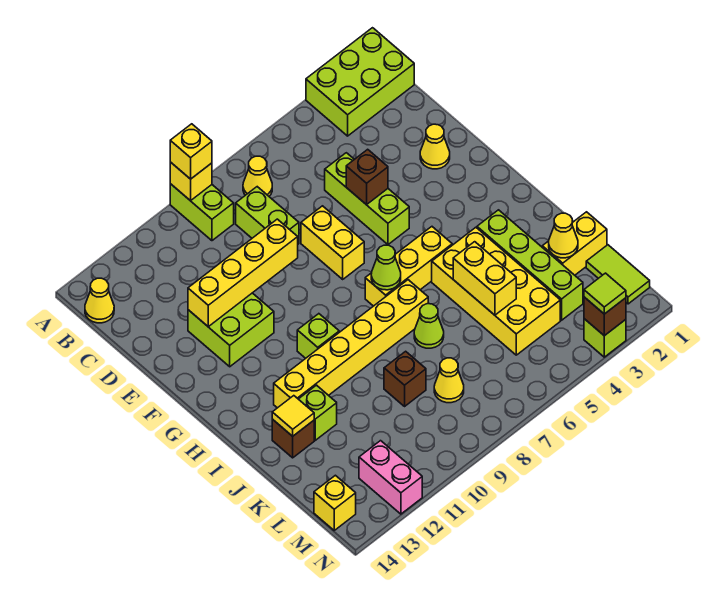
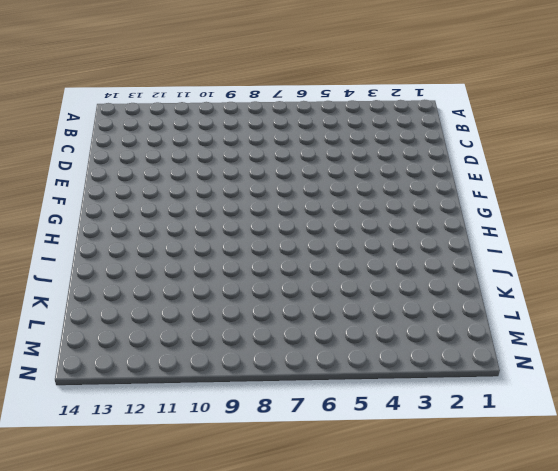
none -> lime brick A1:B3 level 1
none -> lime brick A9:B9 level 1
none -> yellow cone B7 level 1
none -> yellow cone B14 level 1

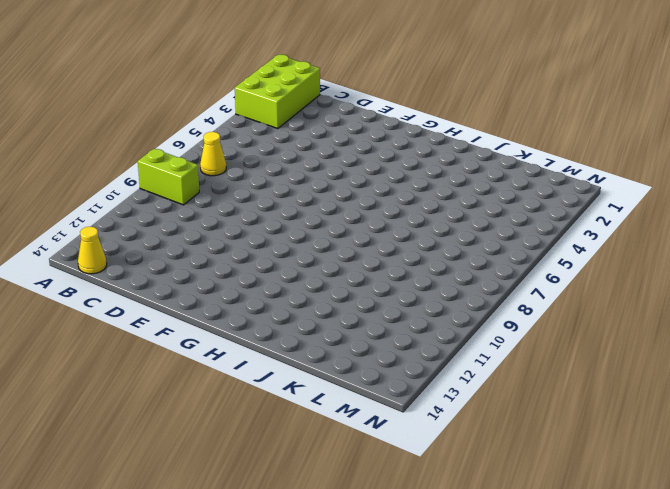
none -> lime brick C8:D8 level 1
none -> lime brick D5:F5 level 1
none -> yellow cone E2 level 1
none -> yellow brick E7:F7 level 1

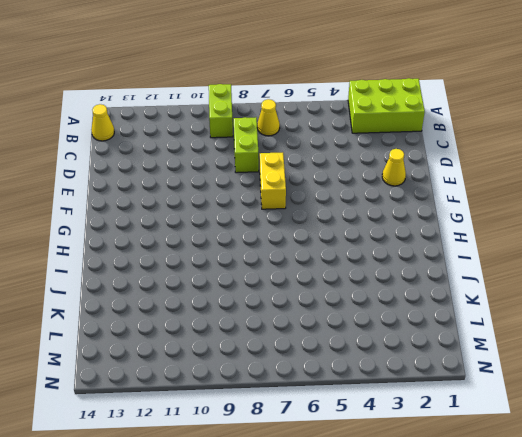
none -> lime brick D5:F5 level 1
none -> lime brick E11:F12 level 1
none -> yellow brick H5:H7 level 1
none -> lime brick H10 level 1

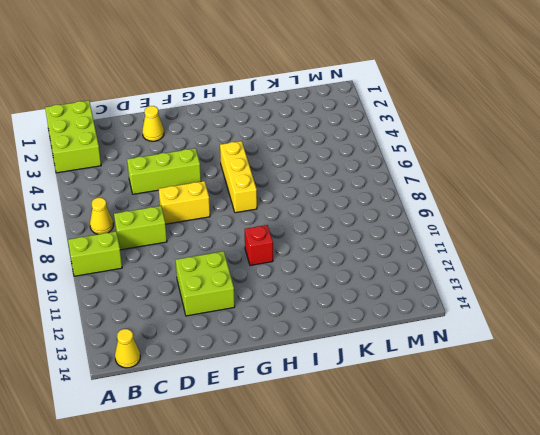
red brick H10 level 1 -> lime brick H10 level 1
none -> lime brick I3:L3 level 1
none -> yellow brick I4:L5 level 1
none -> yellow brick I7:I12 level 1
none -> lime cone J7 level 1

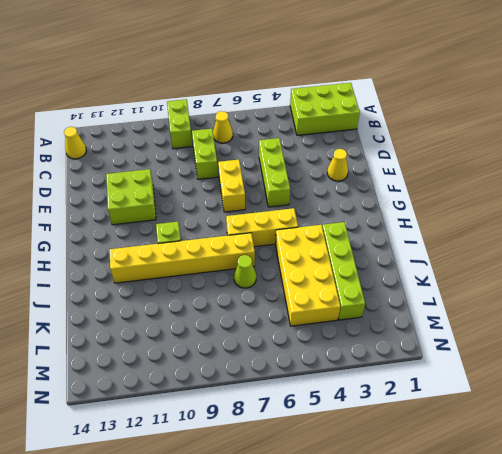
none -> lime brick J12 level 1
none -> brown brick J13 level 1
none -> yellow brick K1:K2 level 1
none -> brown brick K9 level 1

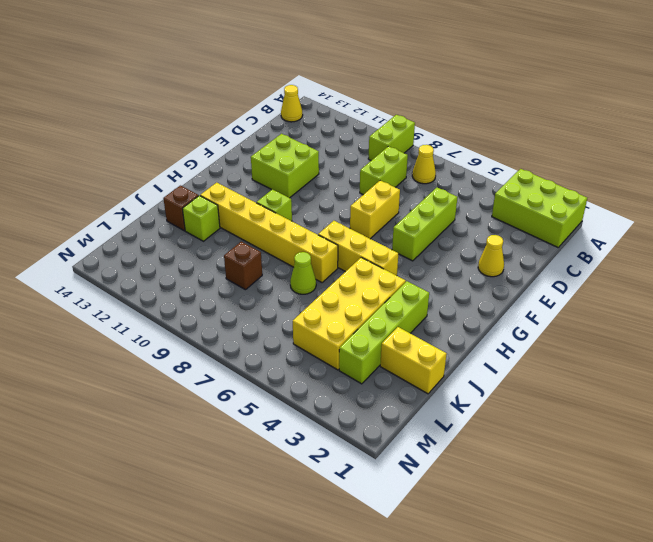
none -> lime tile L1:M1 level 1
none -> yellow cone L8 level 1
none -> pink brick M12:N12 level 1
none -> yellow brick M14 level 1

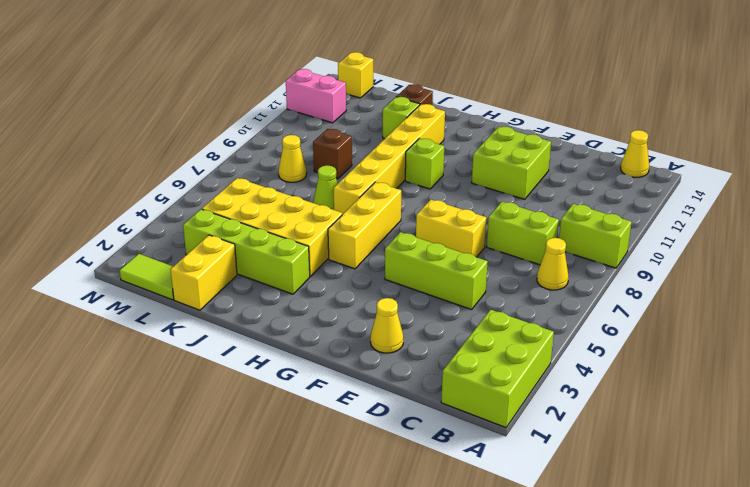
none -> lime brick N3 level 1
none -> yellow brick A9 level 2
none -> brown brick E5 level 2
none -> yellow brick E9:E12 level 2

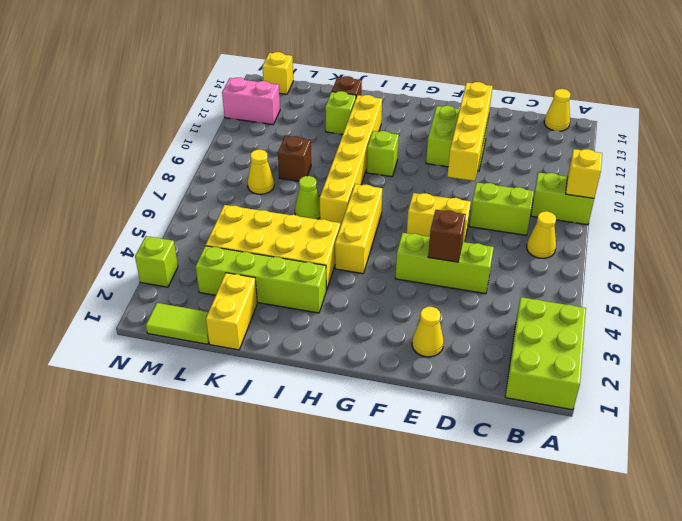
none -> lime cone H7 level 2
none -> yellow brick J5:K5 level 2
none -> yellow tile J13 level 2
none -> yellow cone K2 level 2

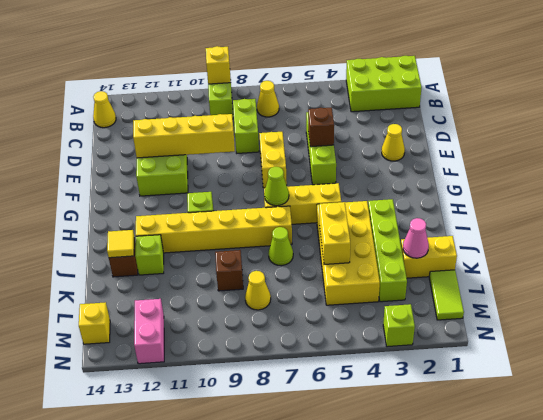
pink cone K2 level 2 -> yellow cone K2 level 2
none -> brown brick N3 level 2
none -> yellow brick A9 level 3
none -> lime tile N3 level 3

